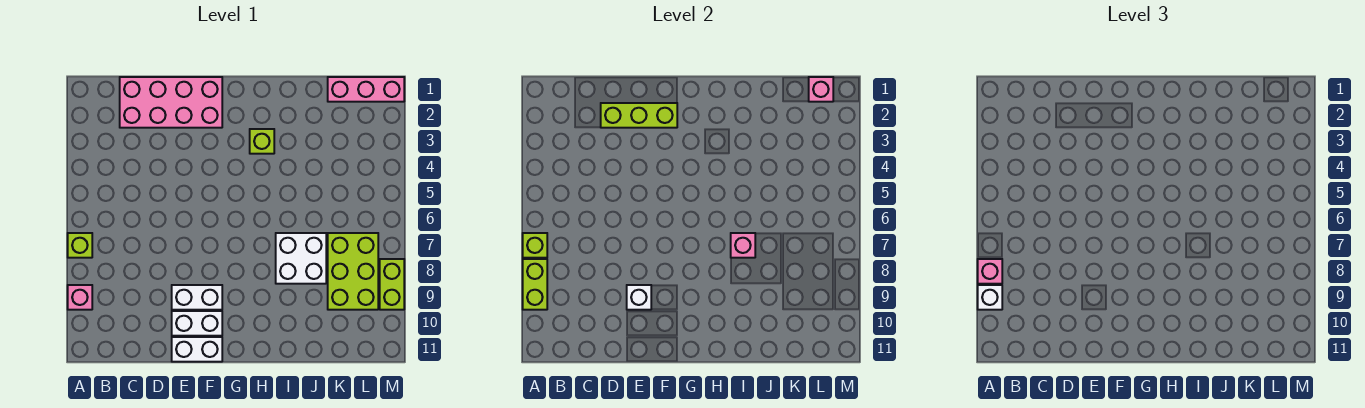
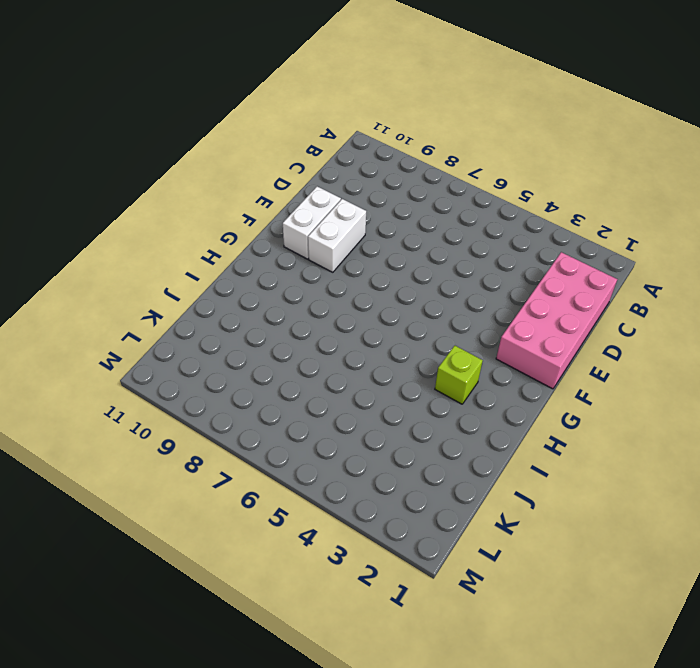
none -> lime brick A7 level 1
none -> pink brick A9 level 1
none -> white brick E11:F11 level 1

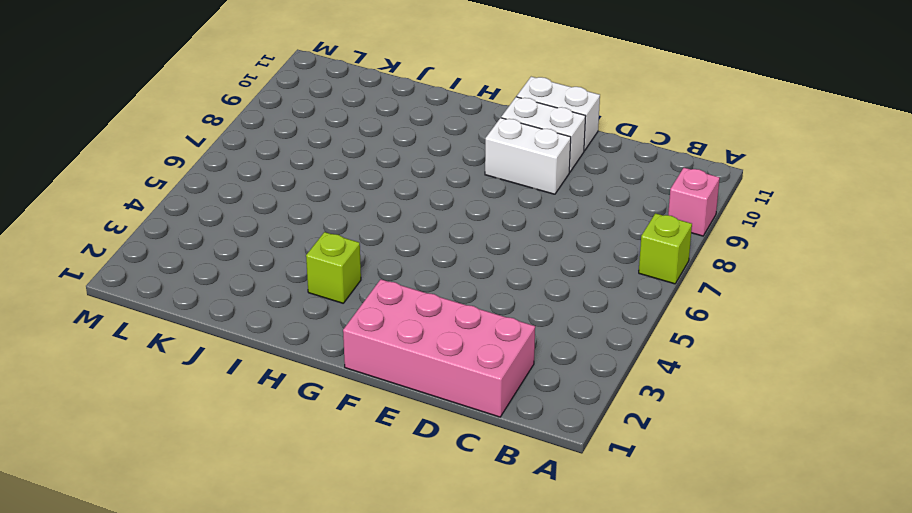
none -> white brick I7:J8 level 1
none -> pink brick K1:M1 level 1
none -> lime brick K7:L9 level 1

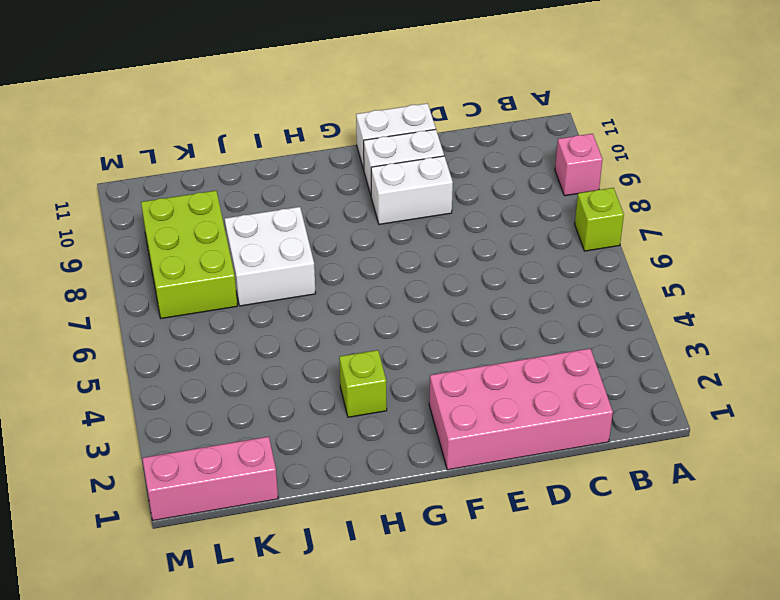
none -> lime brick M8:M9 level 1
none -> lime brick A7 level 2
none -> lime brick A8:A9 level 2

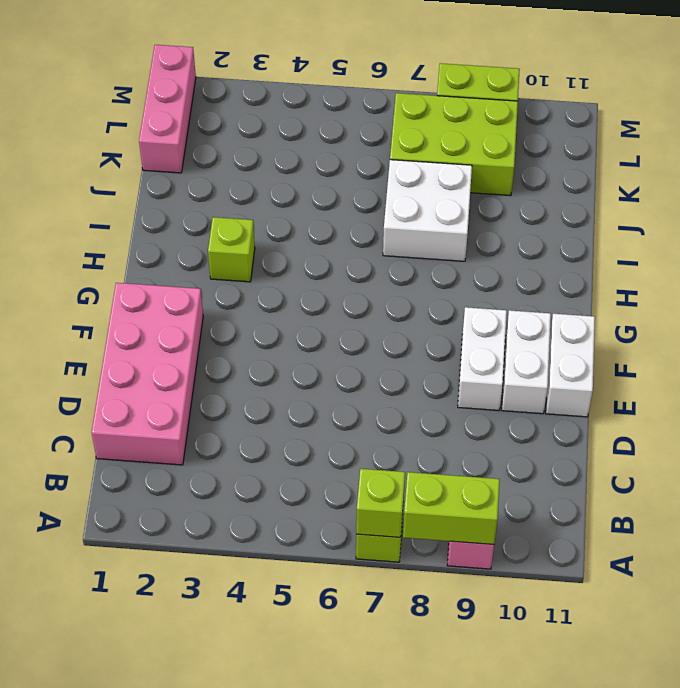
none -> lime brick D2:F2 level 2
none -> white brick E9 level 2
none -> pink brick I7 level 2

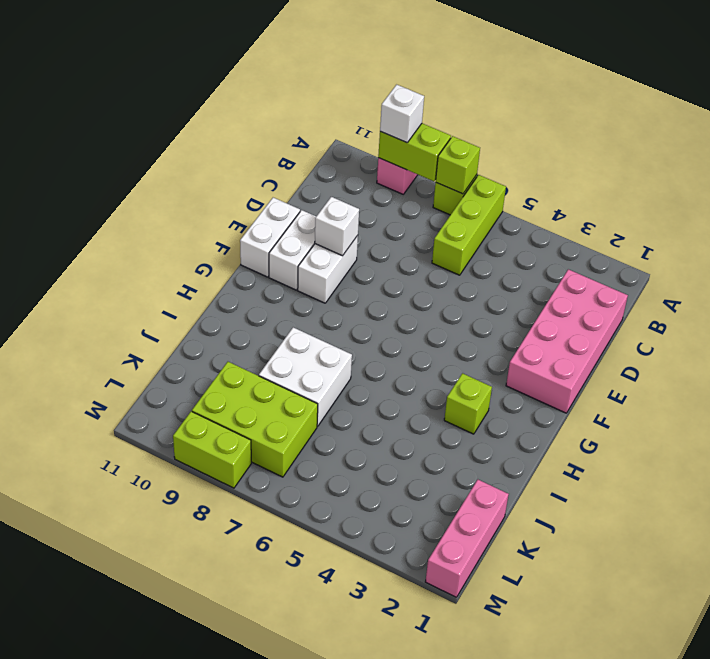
lime brick A6:C6 level 1 -> lime brick D2:F2 level 2
none -> pink brick I7 level 2
none -> pink brick L1 level 2
none -> pink brick A8 level 3

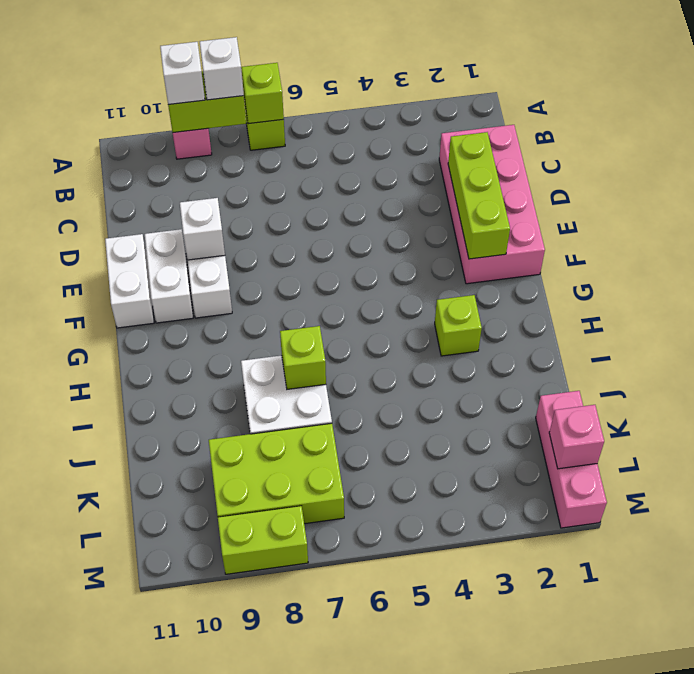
white brick A8 level 3 -> pink brick A8 level 3
lime brick I7 level 2 -> pink brick I7 level 2

